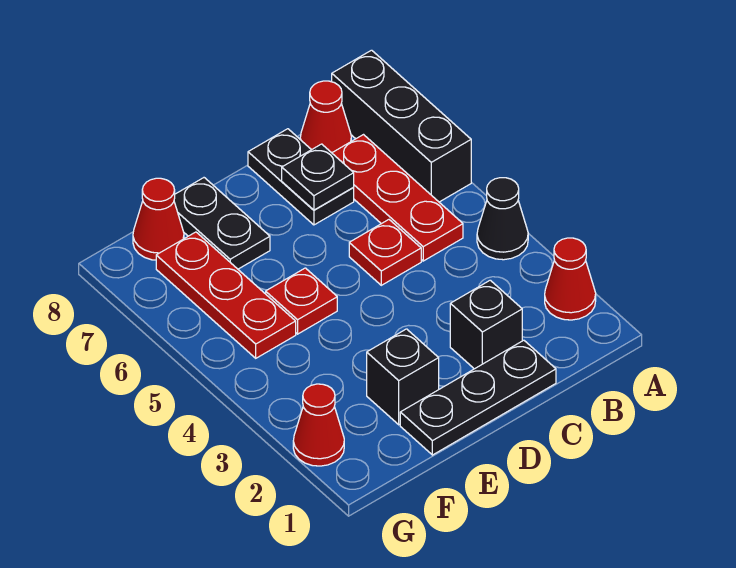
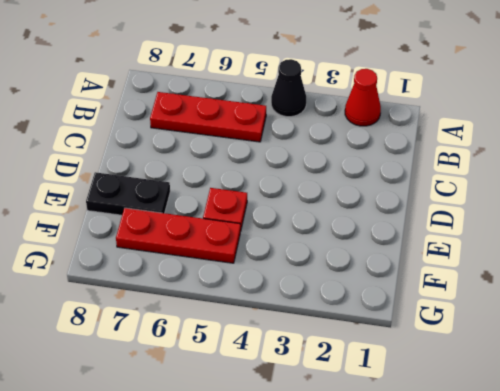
none -> black brick A6:A8 level 1
none -> red cone B8 level 1
none -> black plate C1:E1 level 1

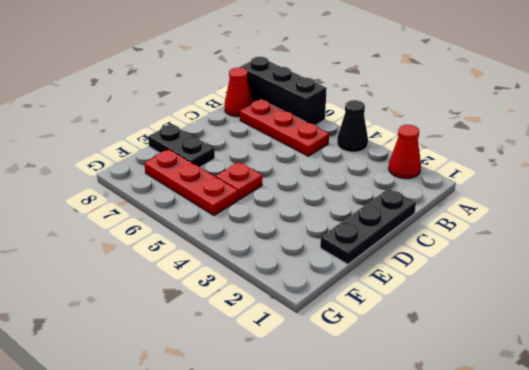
none -> black brick C2 level 1
none -> red plate C5 level 1
none -> black plate C7:C8 level 1

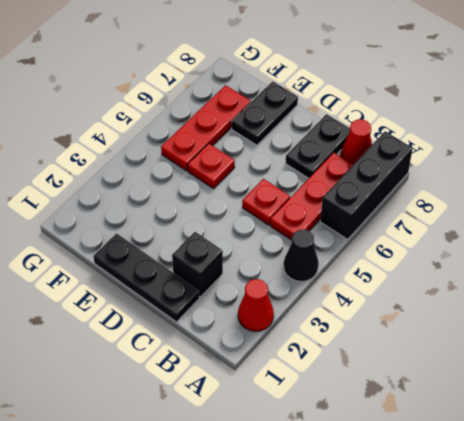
none -> black brick E2 level 1
none -> red cone F8 level 1
none -> red cone G2 level 1

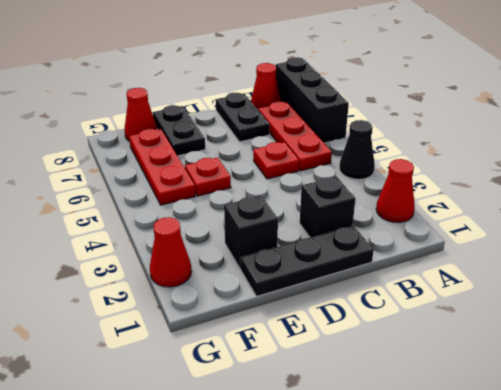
none -> black plate C7 level 2

